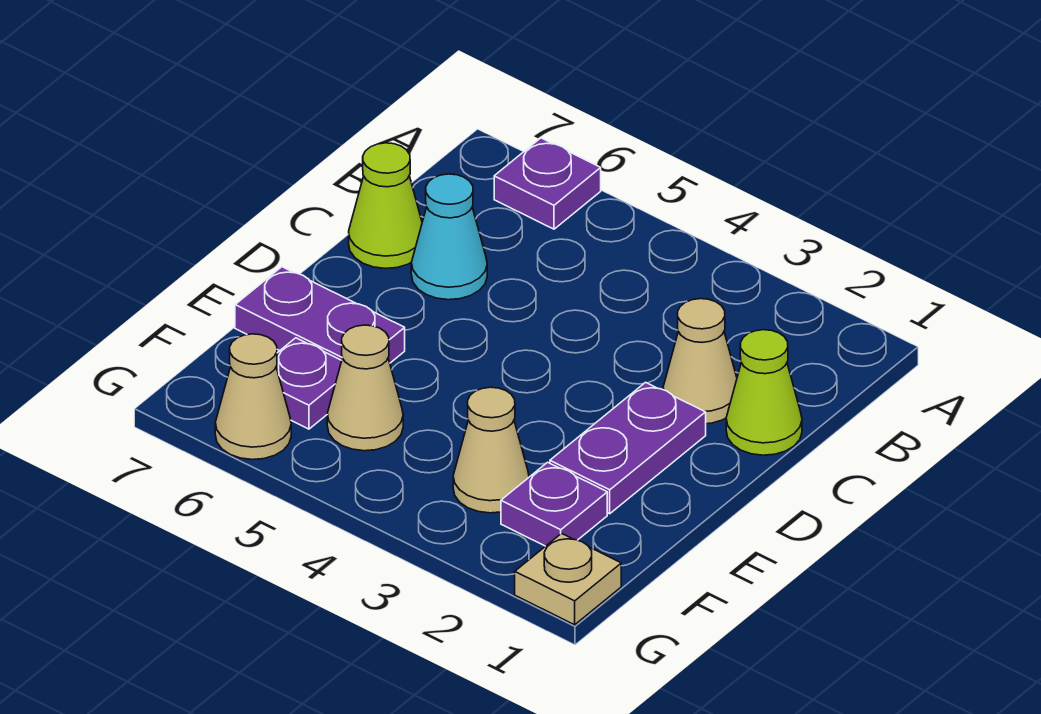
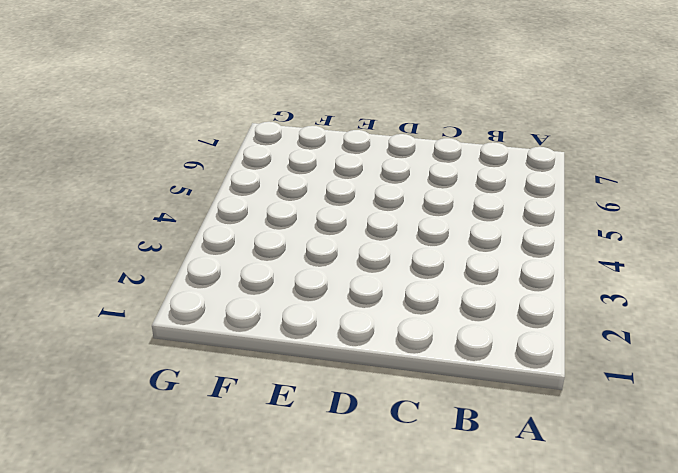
none -> purple plate A6 level 1
none -> lime cone C1 level 1
none -> tan cone C2 level 1

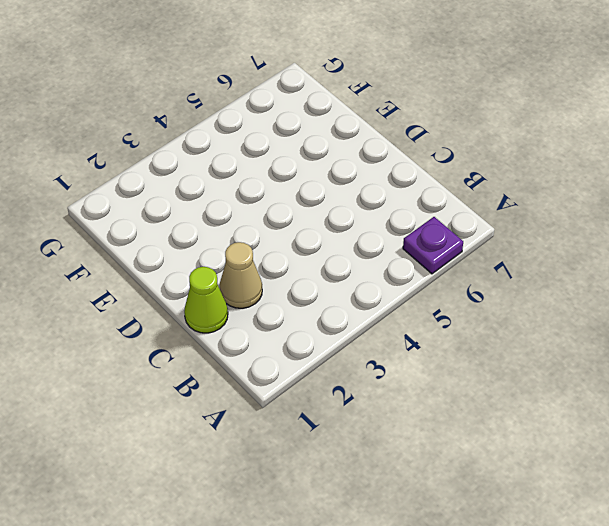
none -> cyan cone C6 level 1
none -> lime cone C7 level 1
none -> purple plate D2:E2 level 1

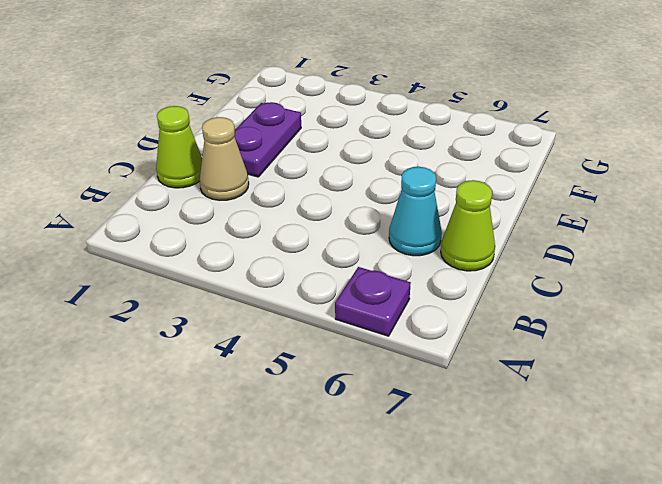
none -> purple plate E6:E7 level 1
none -> purple plate F2 level 1
none -> tan cone F3 level 1

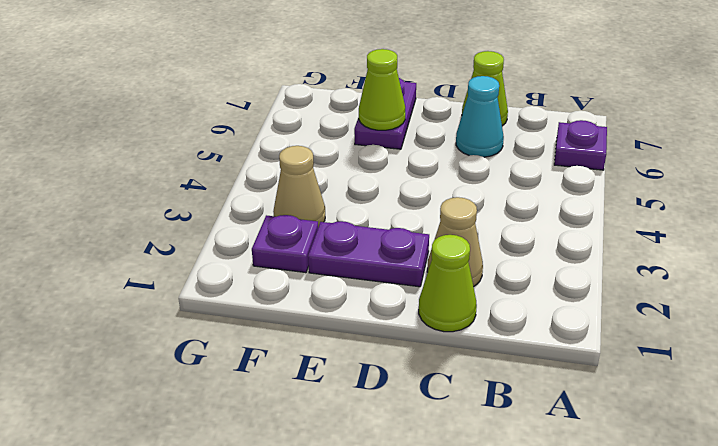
lime cone E6 level 2 -> none
none -> tan cone F5 level 1
none -> purple plate F6 level 1
none -> tan plate G1 level 1

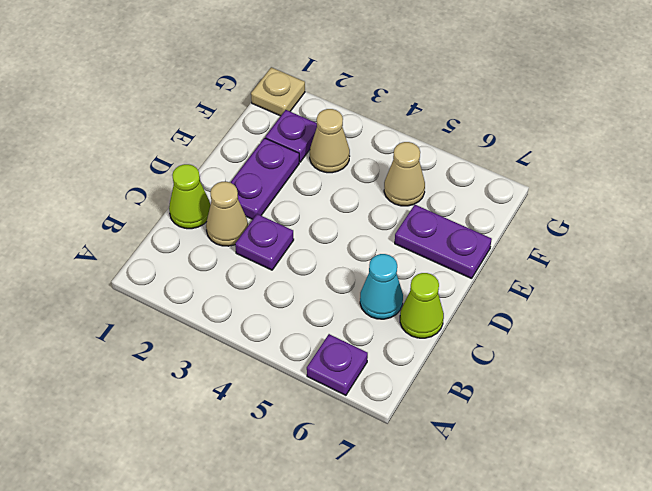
purple plate C3 level 1 -> purple plate F6 level 1
none -> tan cone G6 level 1

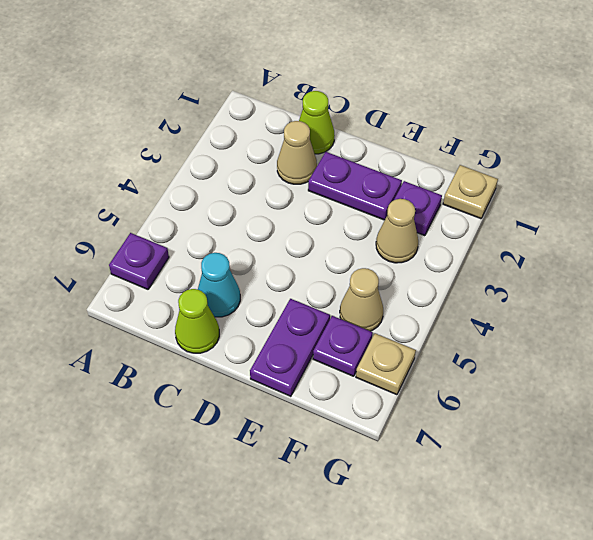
tan plate G6 level 1 -> tan cone G6 level 1

